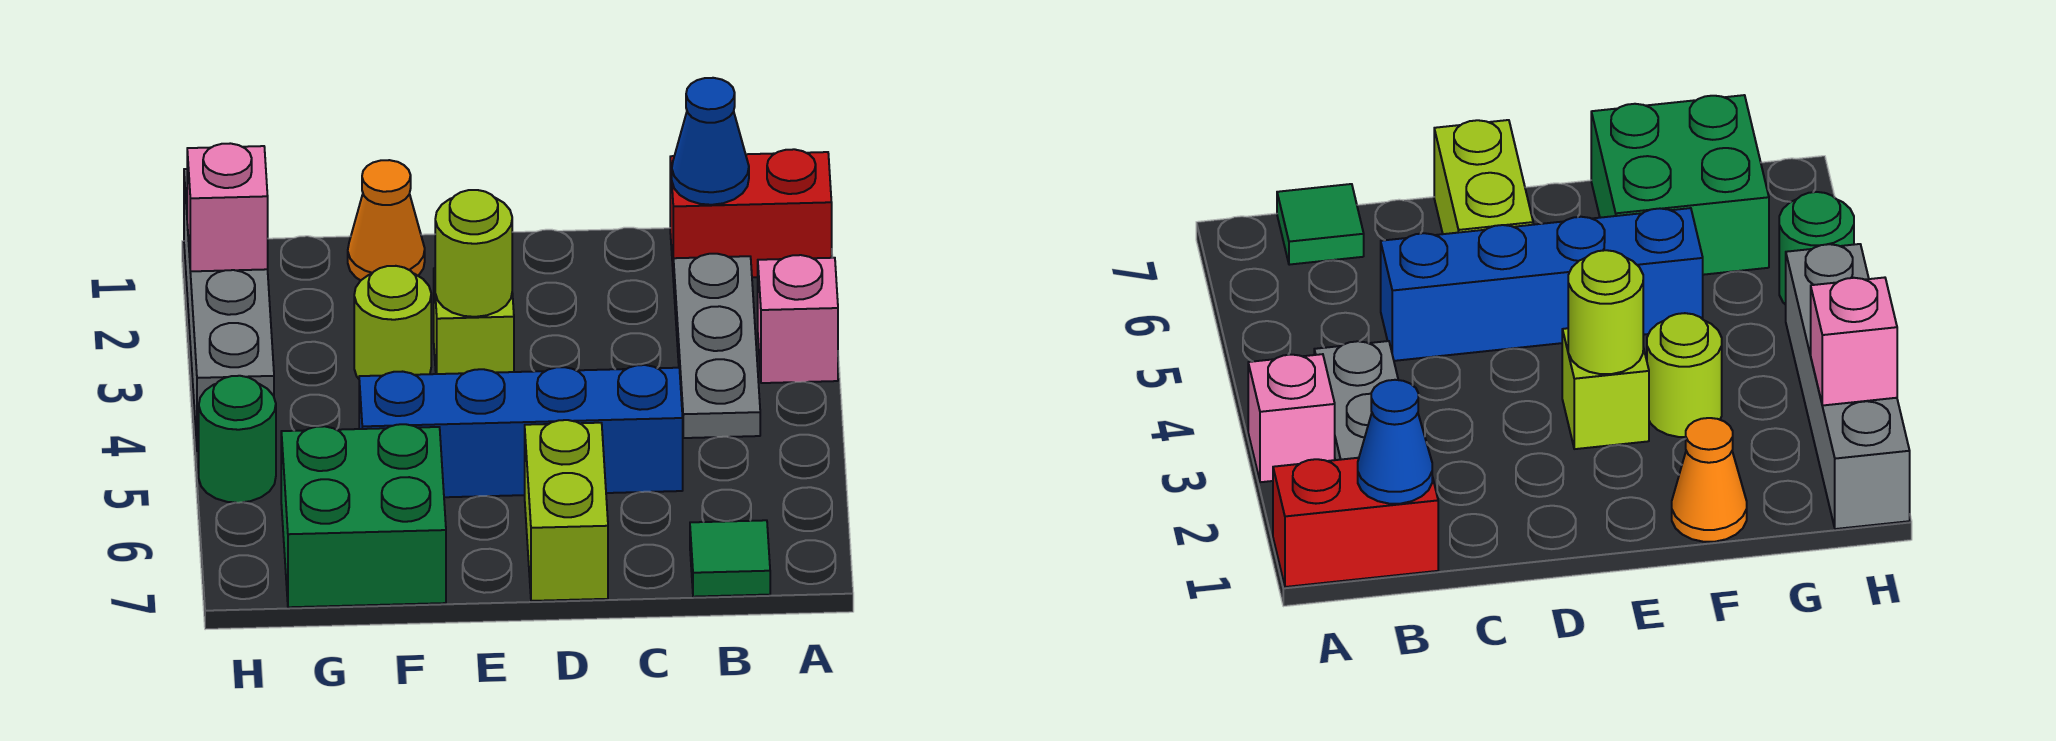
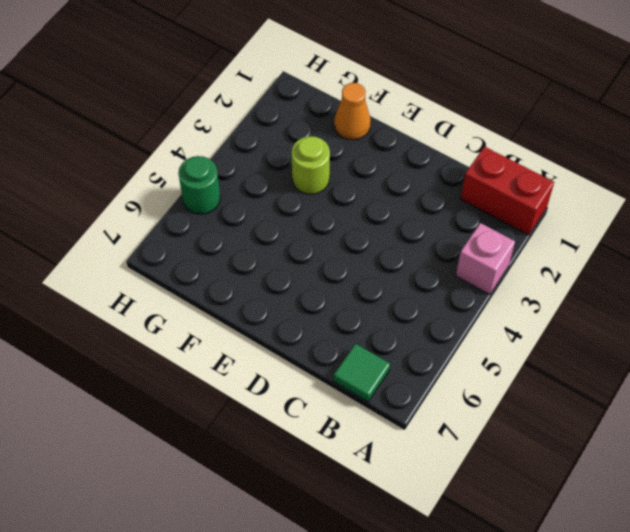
none -> grey plate B2:B4 level 1
none -> blue brick C5:F5 level 1
none -> lime brick D6:D7 level 1

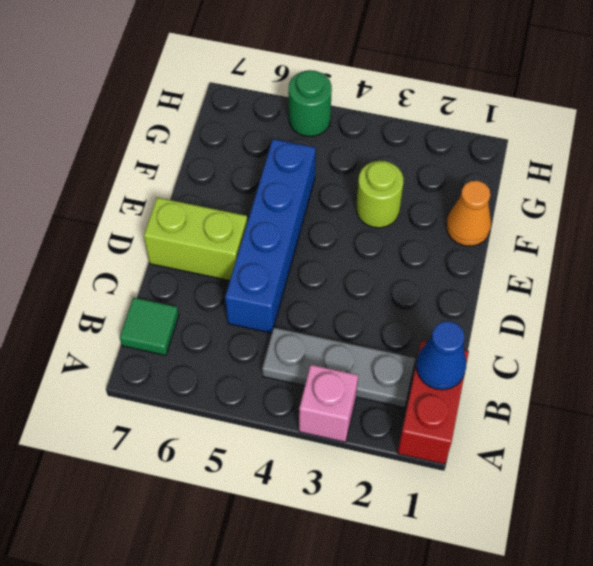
none -> lime brick E3 level 1
none -> green brick F6:G7 level 1
none -> grey brick H1:H4 level 1

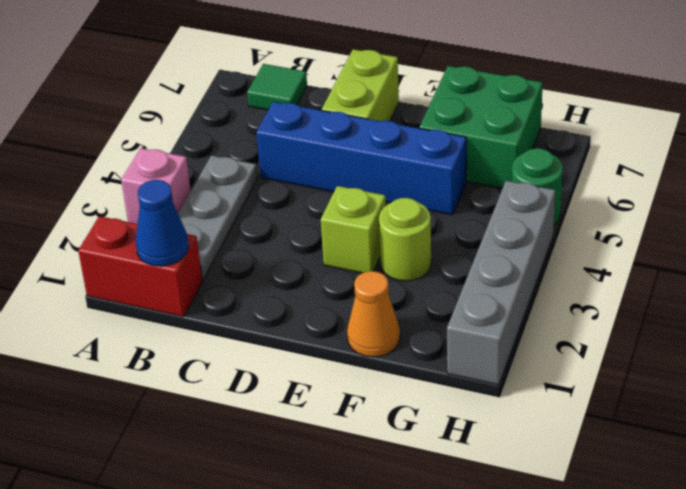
none -> lime round brick E3 level 2
none -> pink brick H2 level 2

